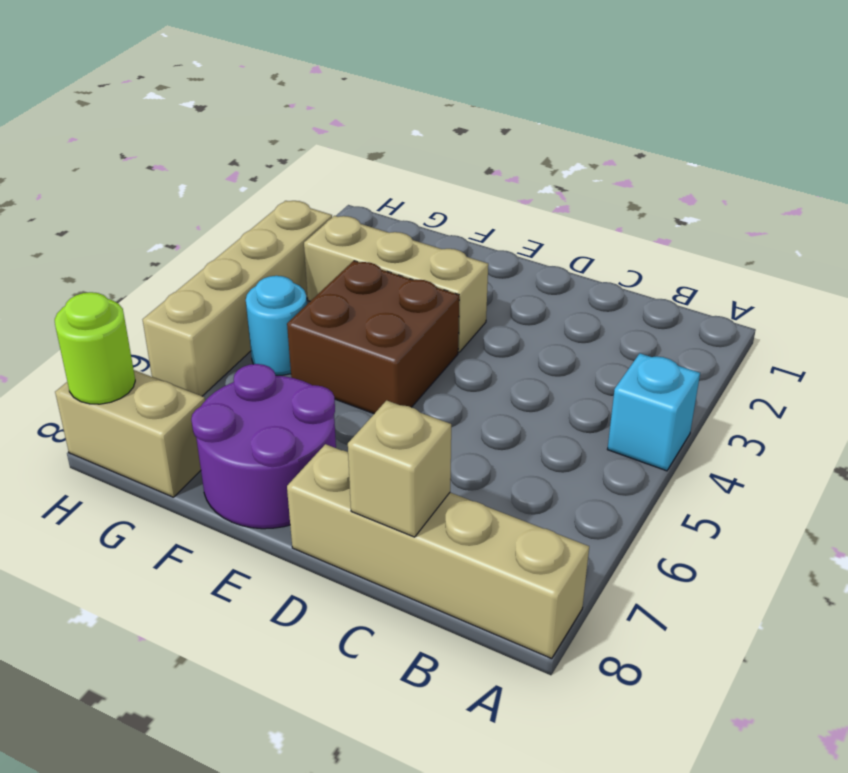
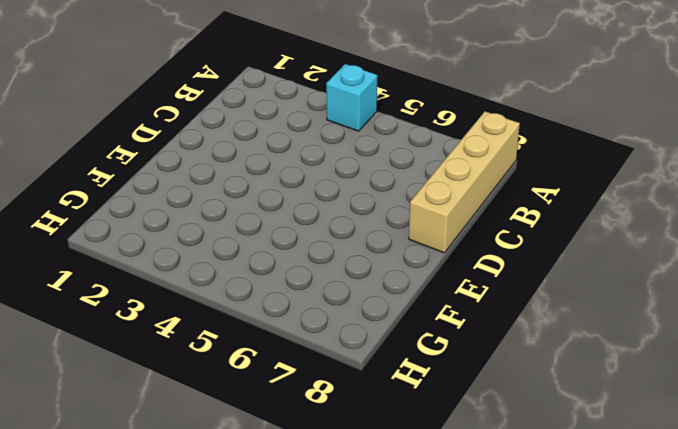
none -> tan brick E3:G3 level 1
none -> brown brick E4:F5 level 1

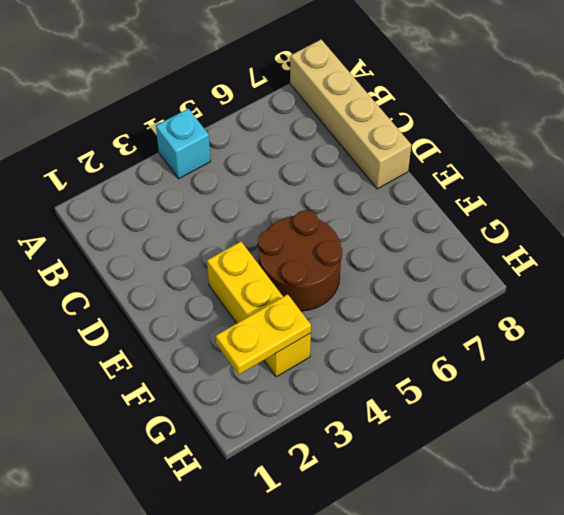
yellow brick E3:G3 level 1 -> tan brick E3:G3 level 1
brown round brick E4:F5 level 1 -> brown brick E4:F5 level 1
yellow plate G2:G3 level 2 -> none
none -> purple round brick E7:F8 level 1
none -> cyan round brick G5 level 1

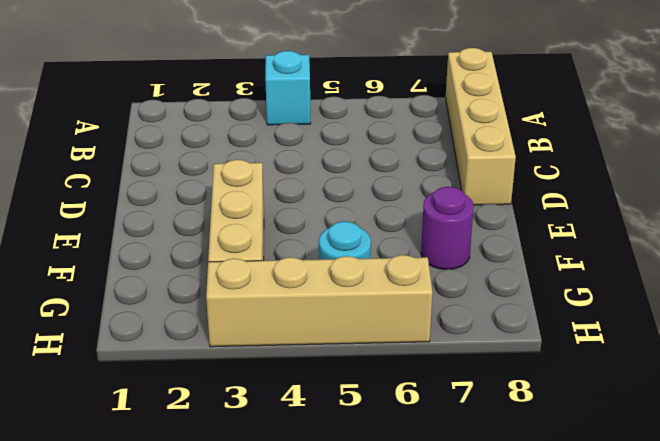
purple round brick F7 level 1 -> purple round brick E7:F8 level 1
none -> brown brick E4:F5 level 1
none -> tan brick G8:H8 level 1

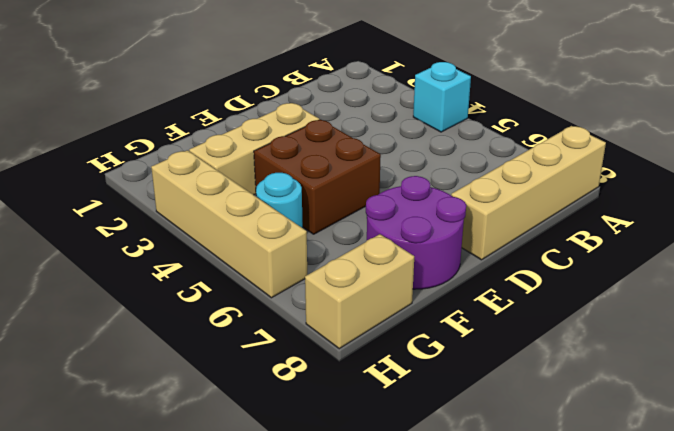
none -> tan brick C8 level 2
none -> lime round brick H8 level 2

